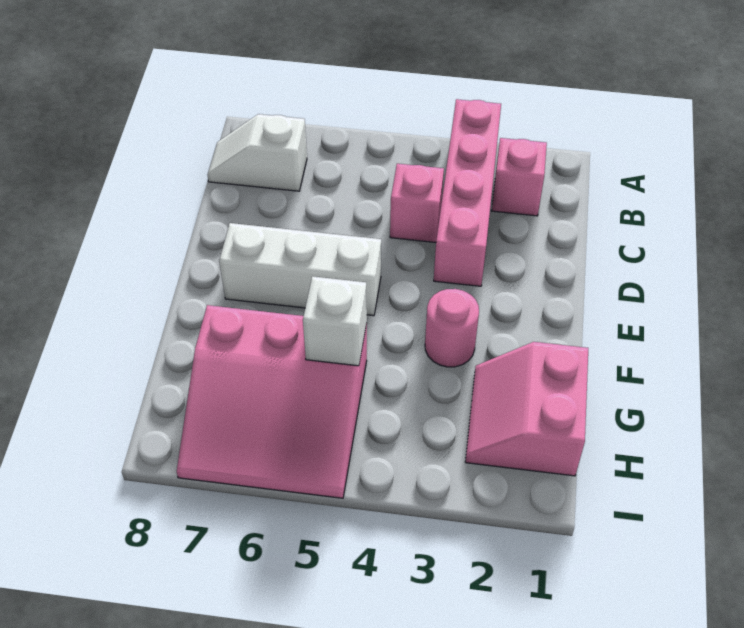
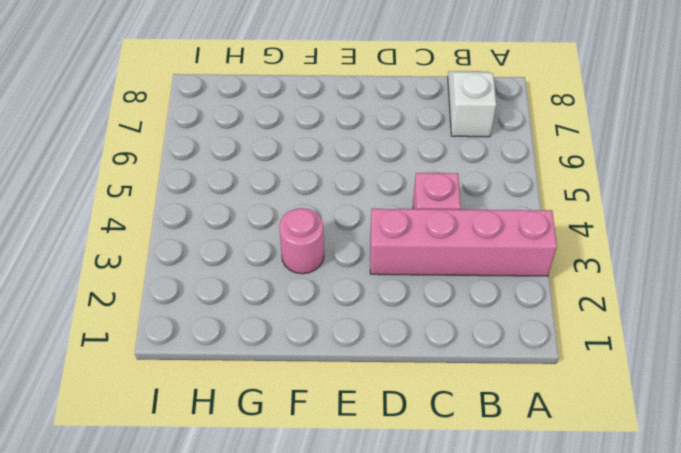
none -> pink brick B2 level 1
none -> white brick E5:E7 level 1

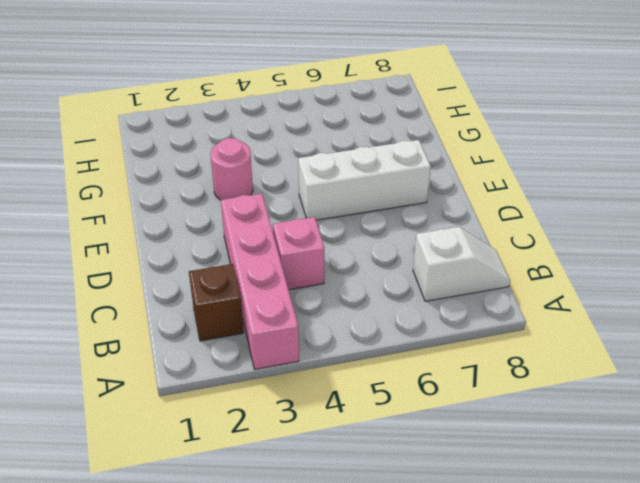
brown brick B2 level 1 -> pink brick B2 level 1
none -> pink slope G1:H2 level 1 top 1
none -> pink slope G5:I7 level 1 top G

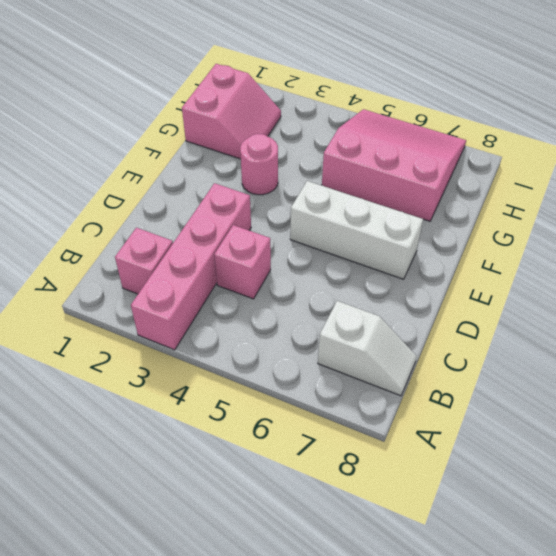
none -> white brick G5 level 2

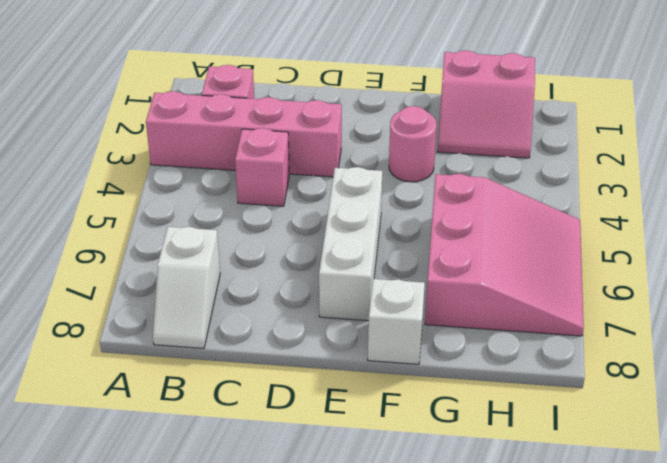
white brick F8 level 1 -> white brick G5 level 2

